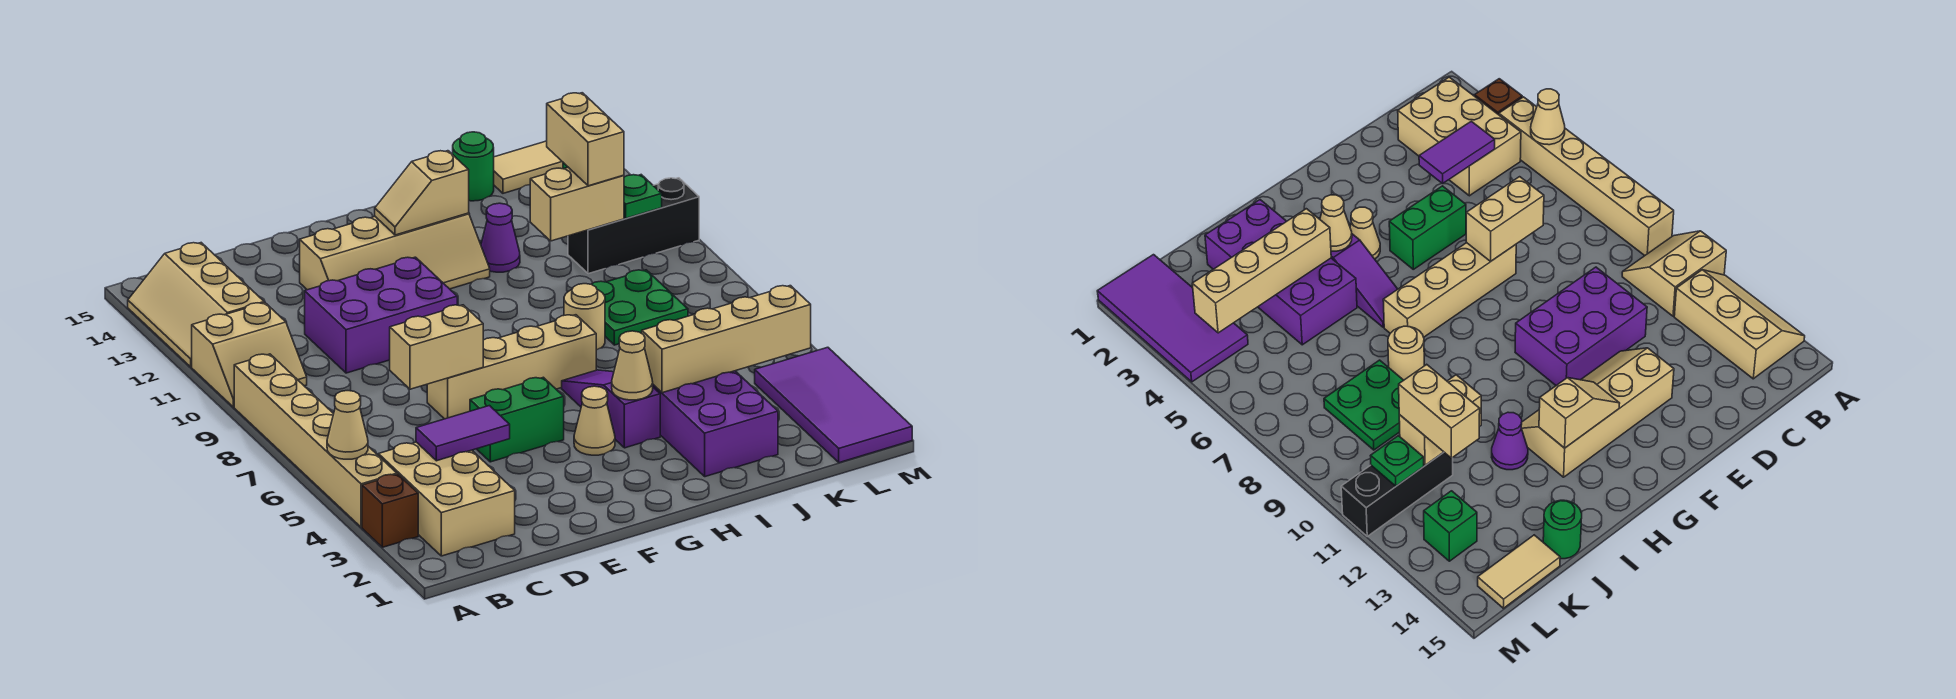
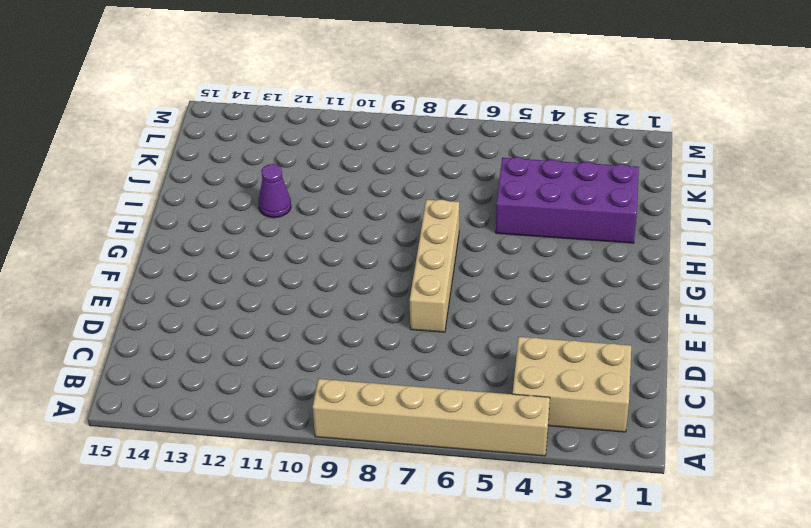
none -> brown brick A3 level 1
none -> tan slope A10:B11 level 1 top 11
none -> tan slope A12:B14 level 1 top B

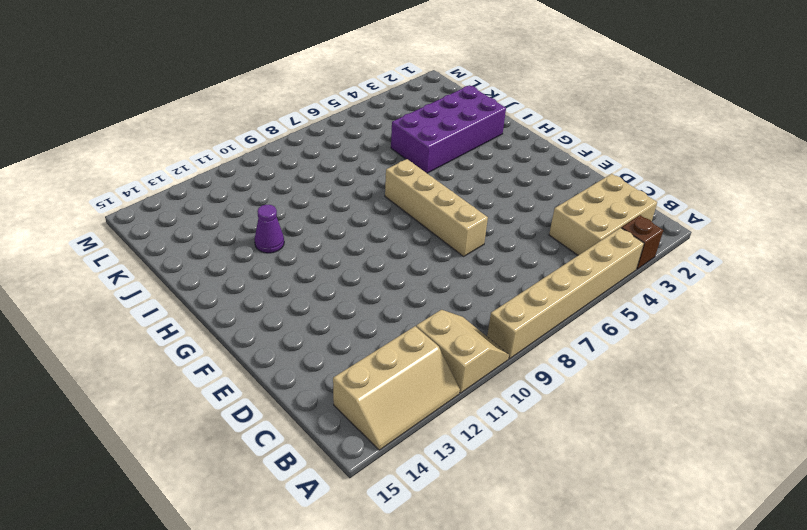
none -> purple brick D10:F11 level 1
none -> green brick E5:F5 level 1
none -> tan slope E12:H13 level 1 top 13

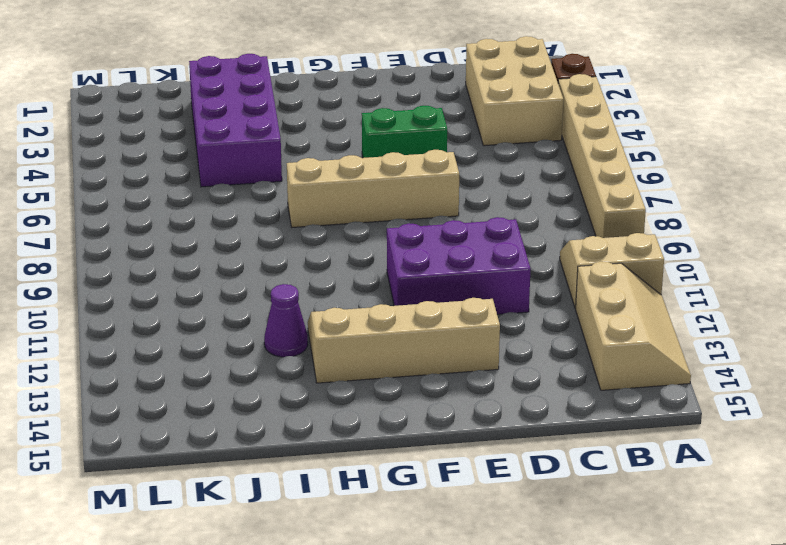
none -> tan cone G4 level 1
none -> purple slope H4:H6 level 1 top 4
none -> tan round brick I8 level 1

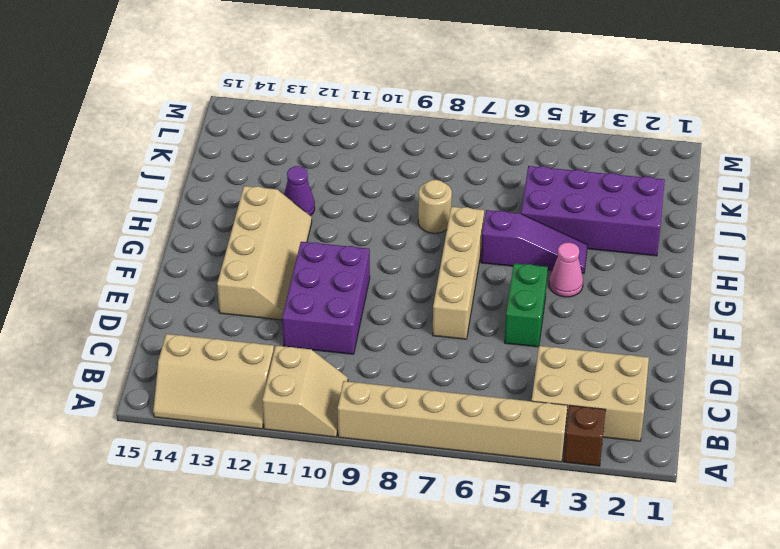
pink cone G4 level 1 -> tan cone G4 level 1
purple slope H4:H6 level 1 top 6 -> purple slope H4:H6 level 1 top 4
none -> green plate J8:K9 level 1
none -> green round brick J15 level 1
none -> black brick K11:M11 level 1

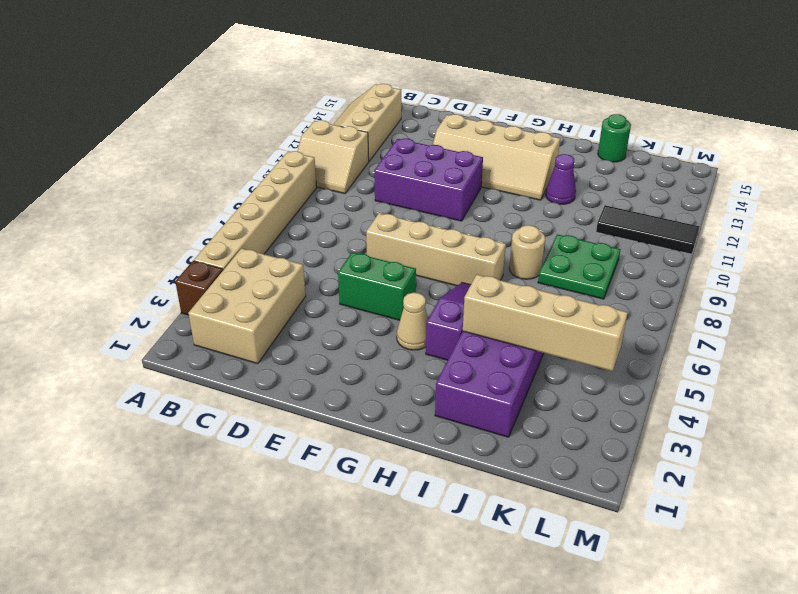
black tile K11:M11 level 1 -> black brick K11:M11 level 1
none -> tan tile K15:L15 level 1
none -> purple tile L1:M4 level 1
none -> green brick L13 level 1

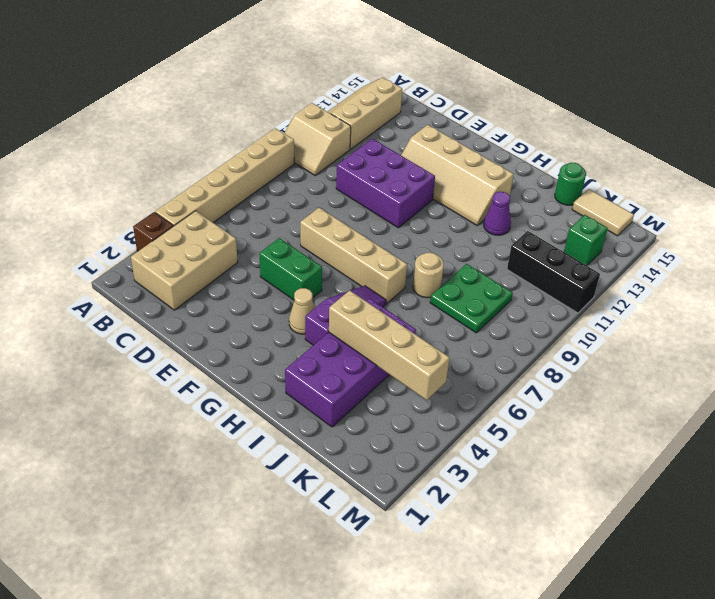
none -> purple tile L1:M4 level 1
none -> tan cone A5 level 2
none -> purple tile C4:D4 level 2

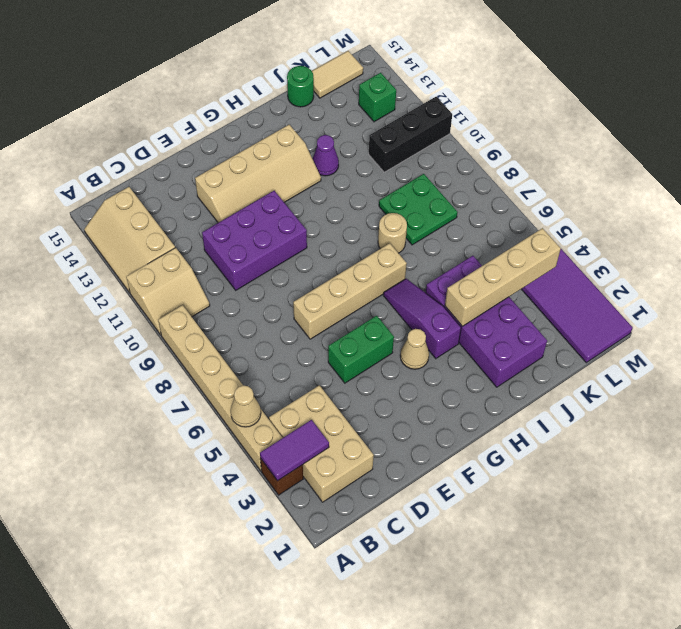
purple tile A3:B3 level 2 -> purple tile C4:D4 level 2
none -> tan brick D7:E7 level 2
none -> tan slope G13:H13 level 2 top H
none -> tan cone H4 level 2

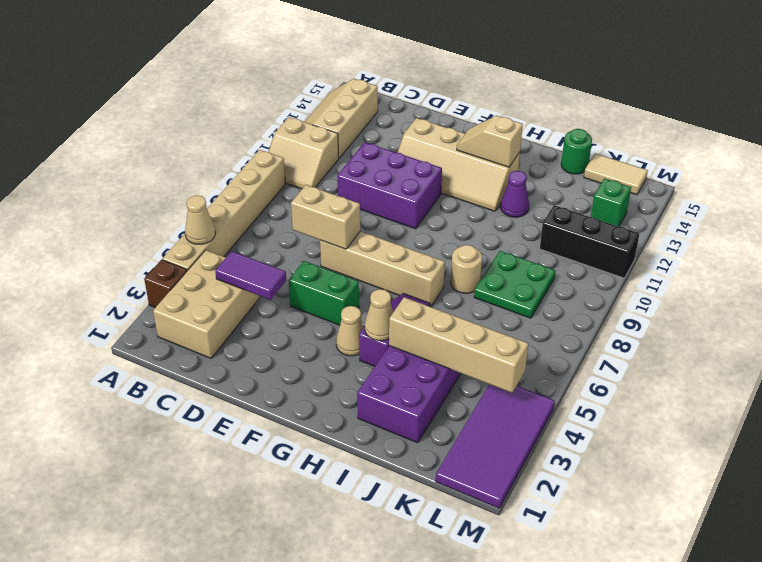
none -> tan brick J11:K11 level 2
none -> green plate L11 level 2
none -> tan brick K11:K12 level 3

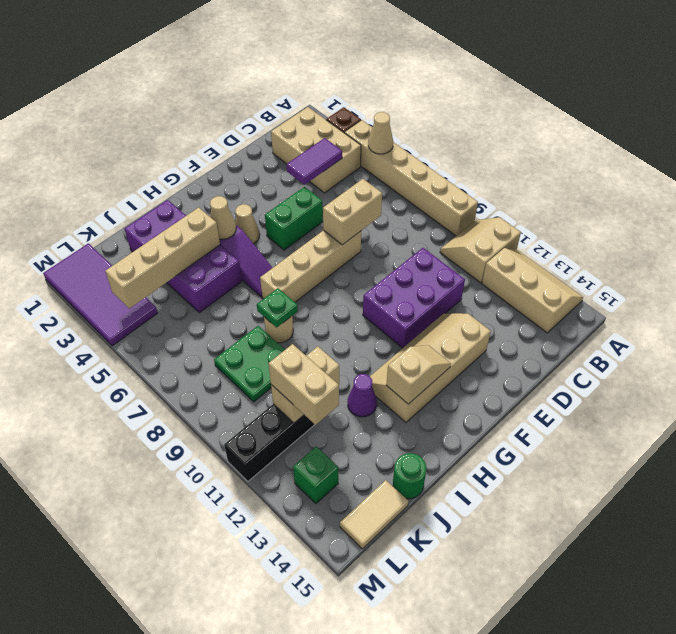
green plate I8 level 2 -> green plate L11 level 2

